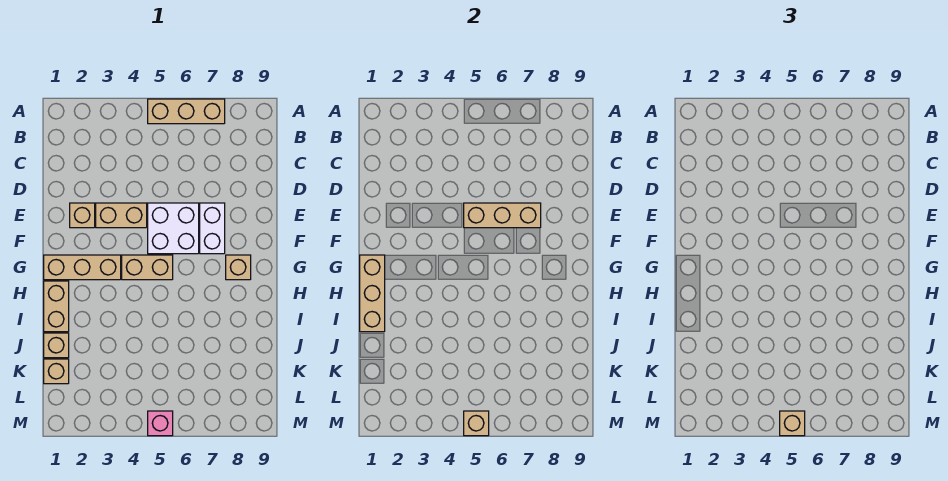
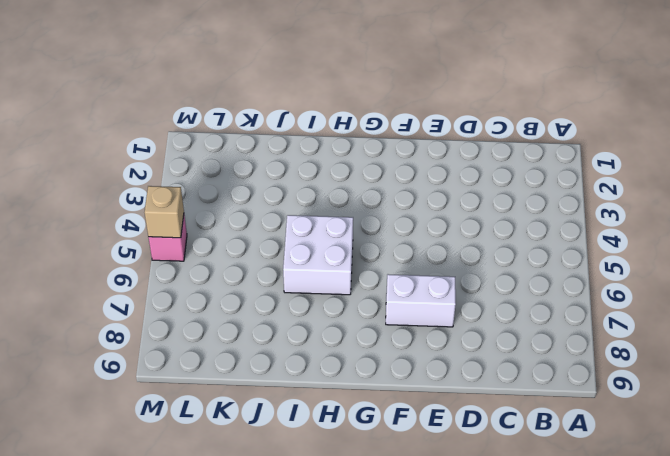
white brick H5:I6 level 1 -> white brick E5:F6 level 1
none -> tan brick A5:A7 level 1
none -> tan brick E2 level 1
none -> tan brick E3:E4 level 1

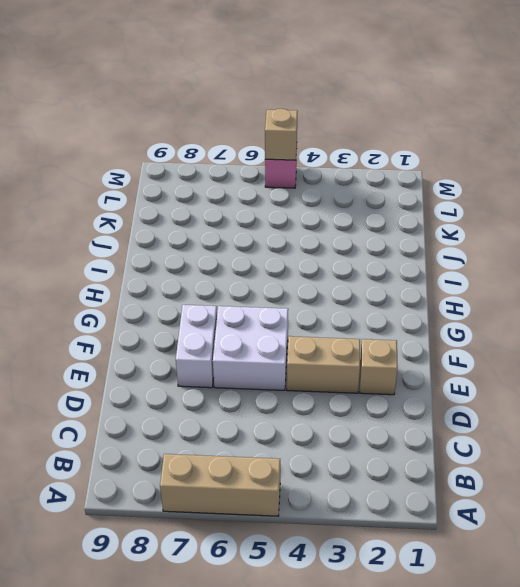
none -> tan brick G1:G3 level 1
none -> tan brick G4:G5 level 1
none -> tan brick G8 level 1

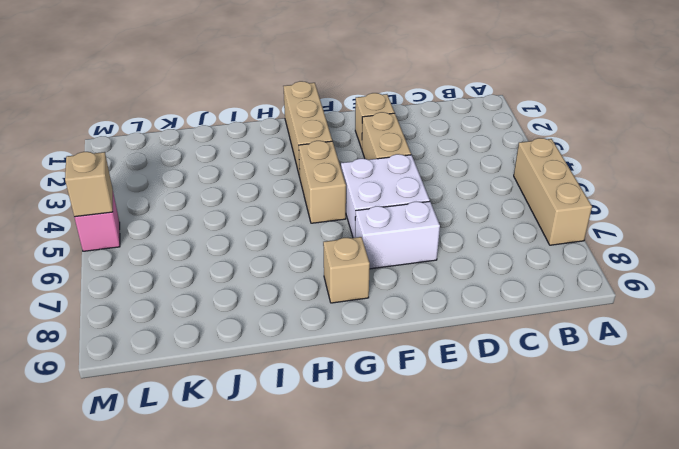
none -> tan brick H1:I1 level 1
none -> tan brick J1 level 1
none -> tan brick K1 level 1

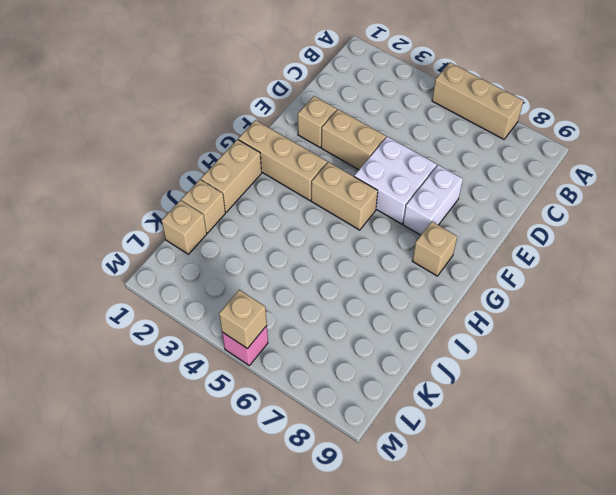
none -> tan brick E5:E7 level 2
none -> tan brick G1:I1 level 2
none -> tan brick M5 level 3

